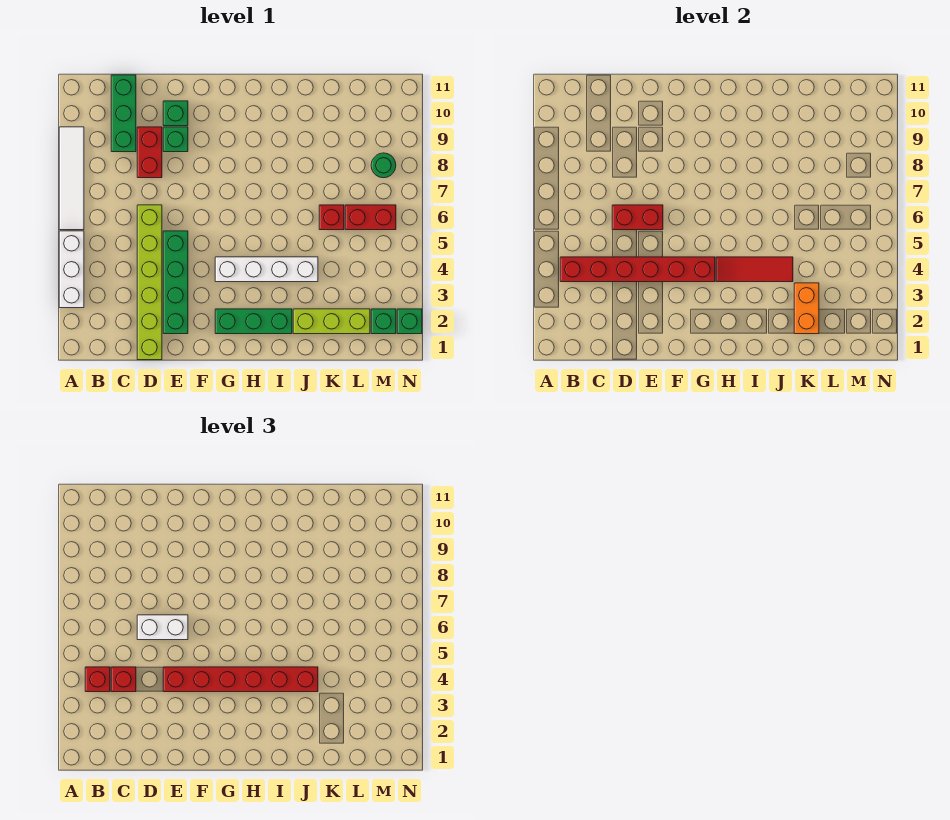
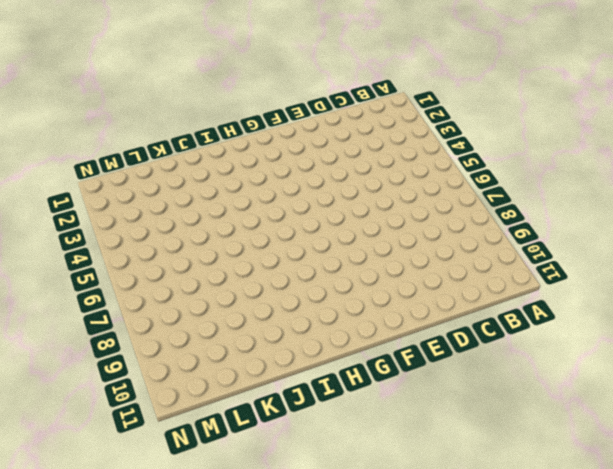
none -> white brick A3:A5 level 1
none -> white tile A6:A9 level 1
none -> green brick C9:C11 level 1

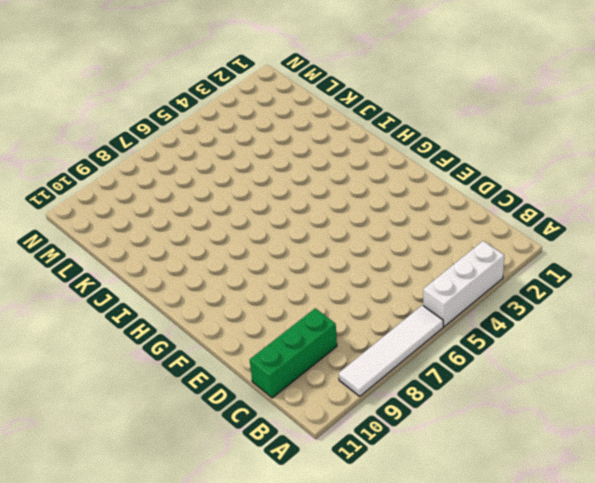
none -> lime brick D1:D6 level 1
none -> red brick D8:D9 level 1
none -> green brick E2:E5 level 1

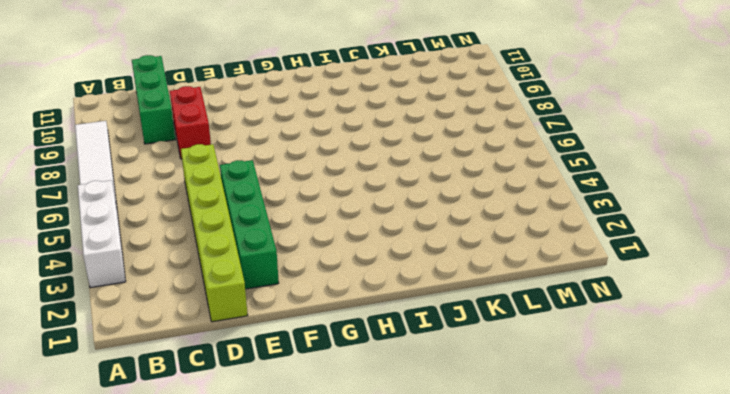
none -> green brick E9 level 1
none -> green brick E10 level 1
none -> green brick G2:I2 level 1

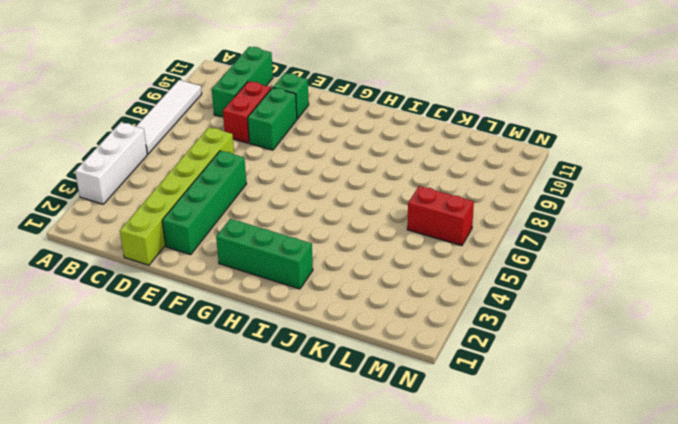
green brick E8:E9 level 1 -> green brick E9 level 1
none -> white brick G4:J4 level 1
none -> lime brick J2:L2 level 1
none -> red brick K6 level 1

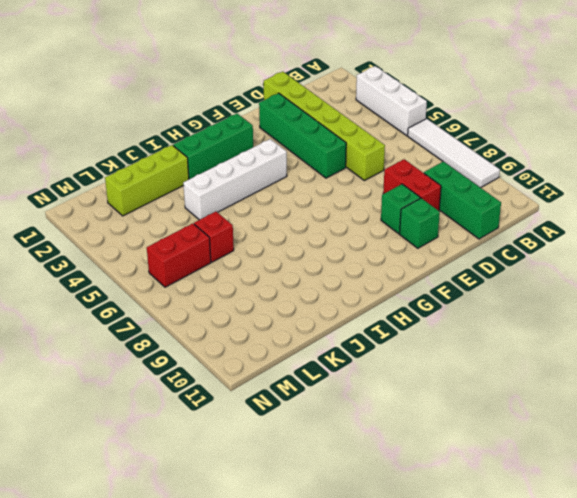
none -> green brick M2 level 1
none -> green round brick M8 level 1
none -> green brick N2 level 1

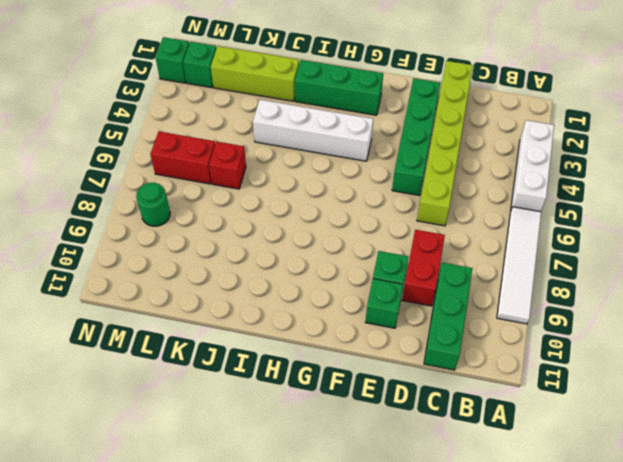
none -> red brick B4:G4 level 2
none -> red brick D6:E6 level 2
none -> red tile H4:J4 level 2

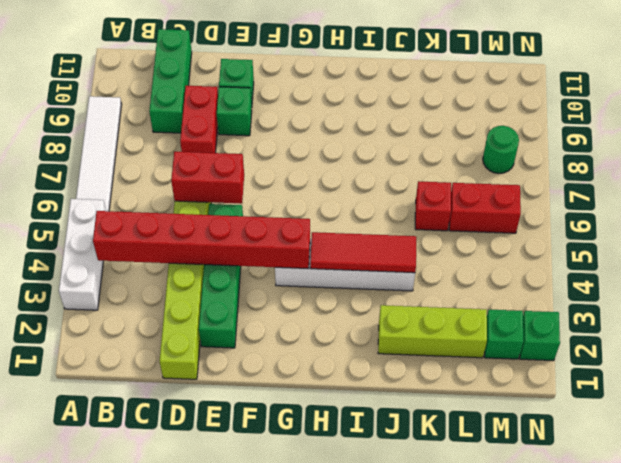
none -> green brick G2:I2 level 1
none -> orange brick K2:K3 level 2
none -> red brick B4 level 3

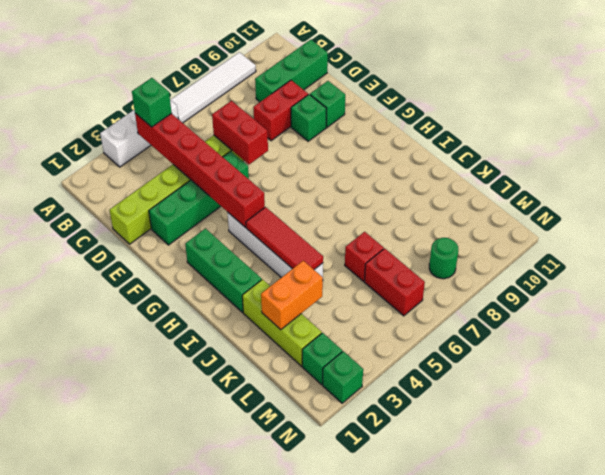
green brick B4 level 3 -> red brick B4 level 3
none -> red brick C4 level 3
none -> white brick D6:E6 level 3
none -> red brick E4:J4 level 3

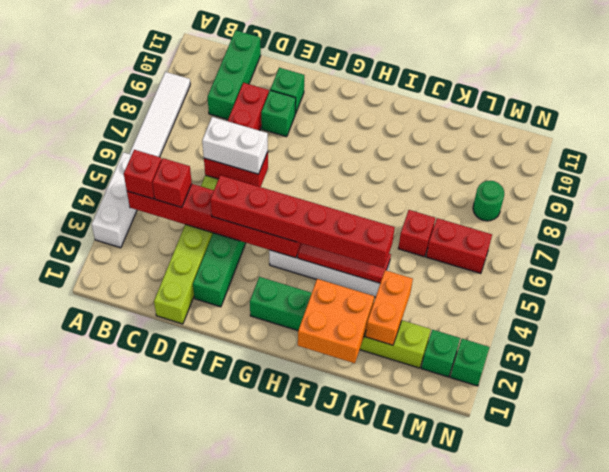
orange brick I1:J2 level 2 -> none

